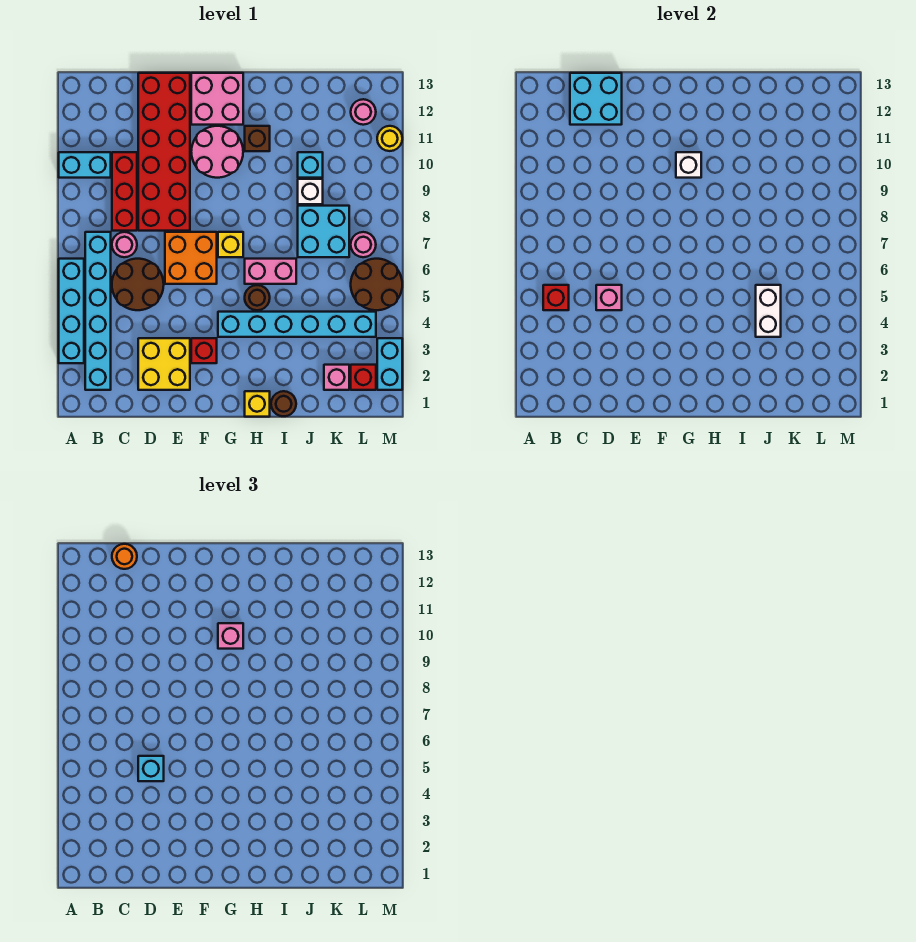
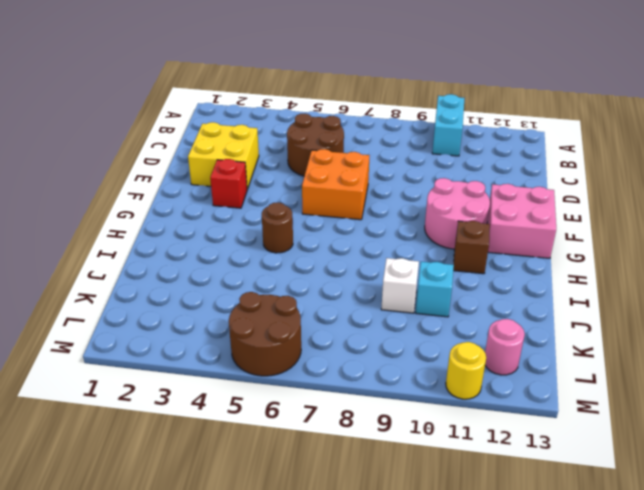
none -> cyan brick A3:A6 level 1
none -> cyan brick B2:B7 level 1
none -> pink round brick C7 level 1
none -> red brick C8:C10 level 1

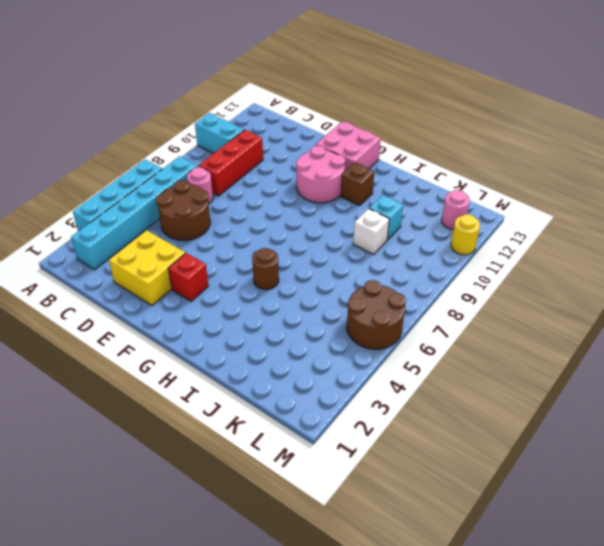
none -> red brick D8:E13 level 1
none -> orange brick E6:F7 level 1
none -> cyan brick G4:L4 level 1
none -> yellow brick G7 level 1

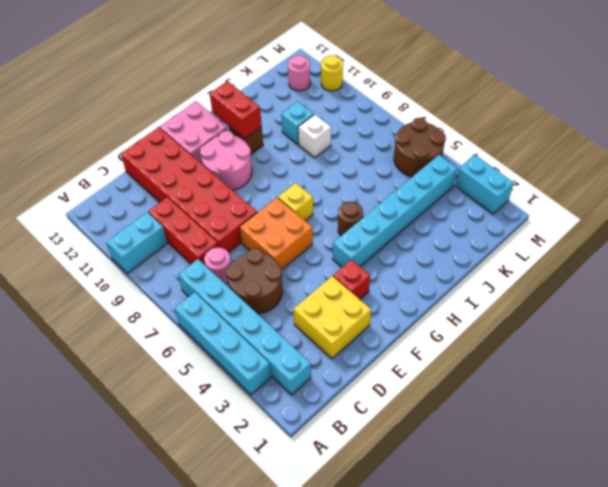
red brick H11:H12 level 2 -> none
none -> yellow brick H1 level 1
none -> pink brick H6:I6 level 1
none -> brown round brick I1 level 1
none -> cyan brick J7:K8 level 1

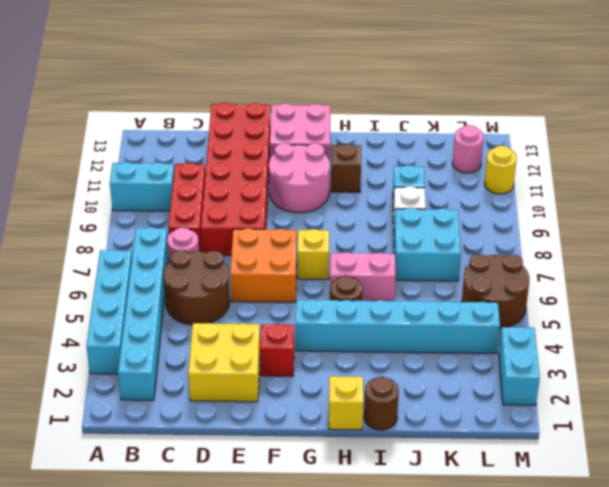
none -> pink brick K2 level 1
none -> red brick L2 level 1
none -> pink round brick L7 level 1
none -> red brick B5 level 2

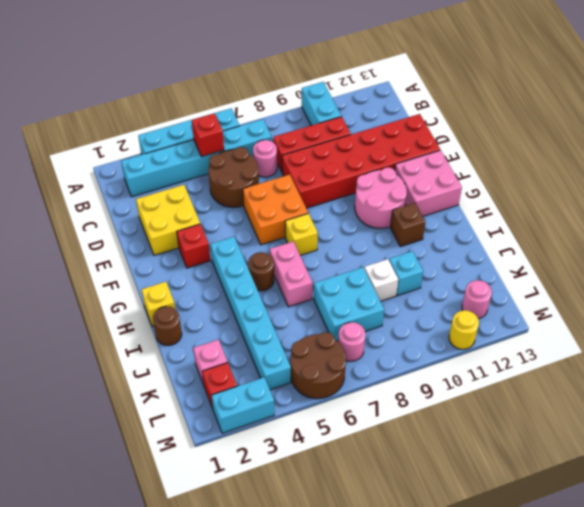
none -> cyan brick C12:D13 level 2
none -> pink brick D5 level 2
none -> white brick G10 level 2
none -> white brick J4:J5 level 2

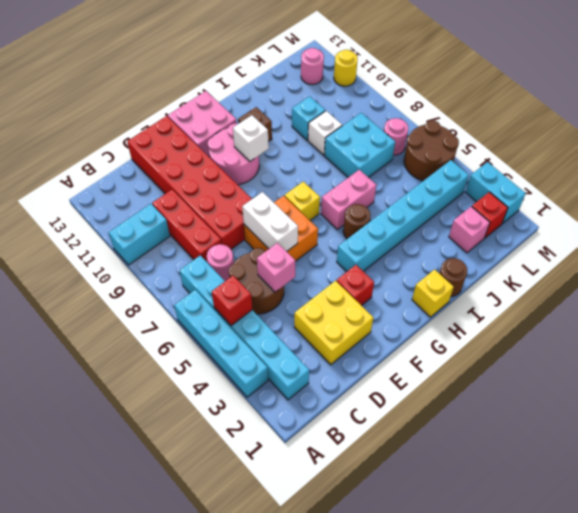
white brick E6:E7 level 2 -> white brick J4:J5 level 2
none -> cyan brick C12:D13 level 2
none -> orange round brick C13 level 3
none -> cyan brick D5 level 3
none -> pink brick G10 level 3

